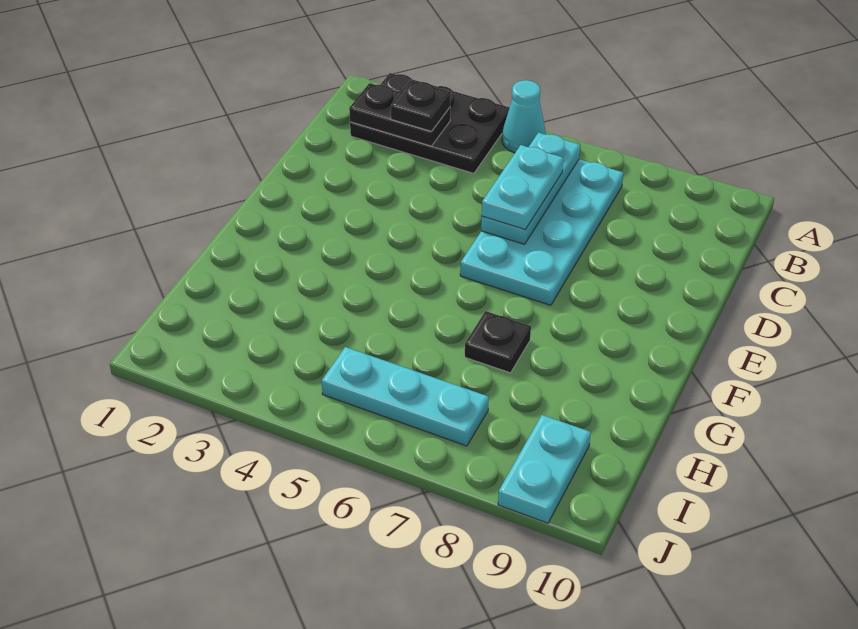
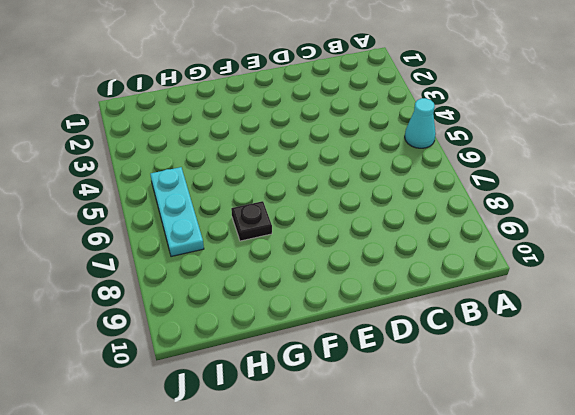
none -> black plate A2:B4 level 1
none -> cyan plate B6:E7 level 1

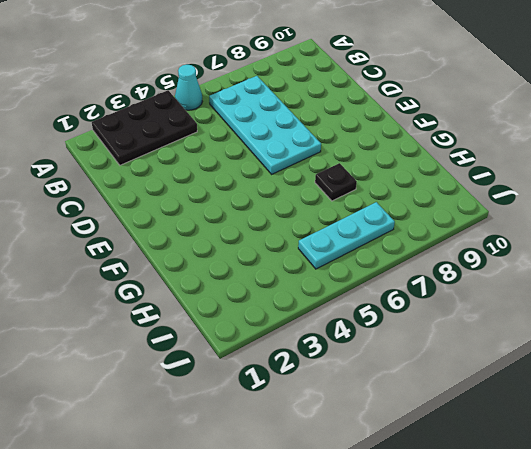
none -> cyan plate I9:J9 level 1
none -> black plate B2:B3 level 2

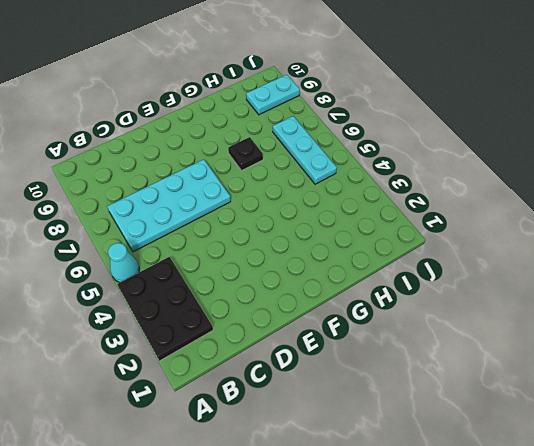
none -> black plate B2:B3 level 2
none -> cyan plate B6:D6 level 2

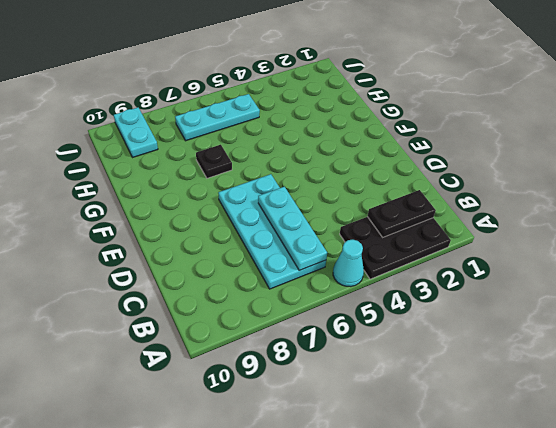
none -> black plate B3 level 3
none -> cyan plate C6:D6 level 3

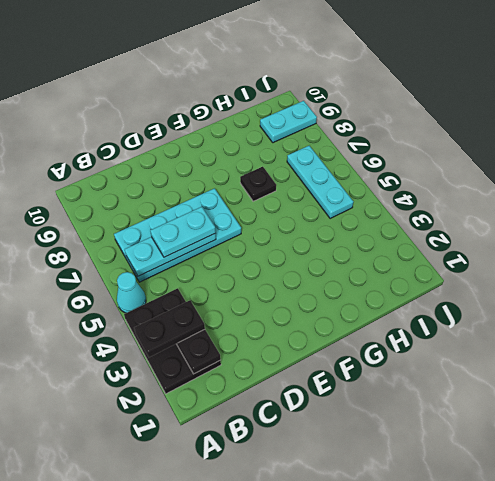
black plate A3:B3 level 3 -> black plate B3 level 3

